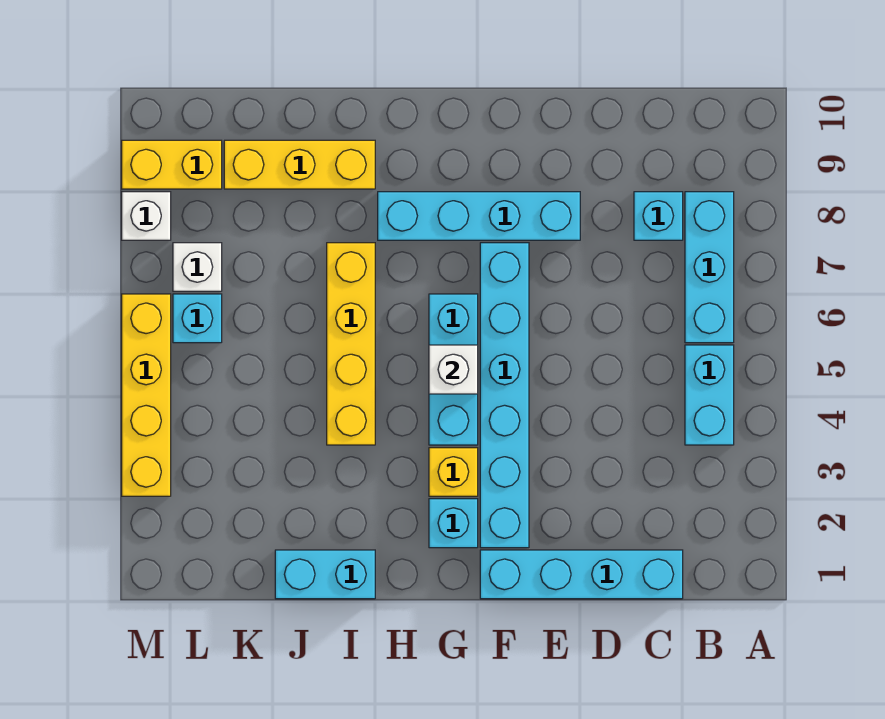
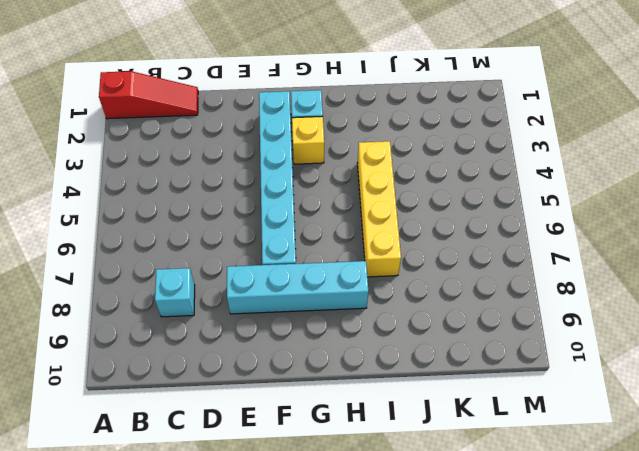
red slope A1:C1 level 1 top A -> cyan brick C1:F1 level 1
none -> cyan brick B4:B5 level 1
none -> cyan brick B6:B8 level 1
none -> cyan brick G4:G6 level 1

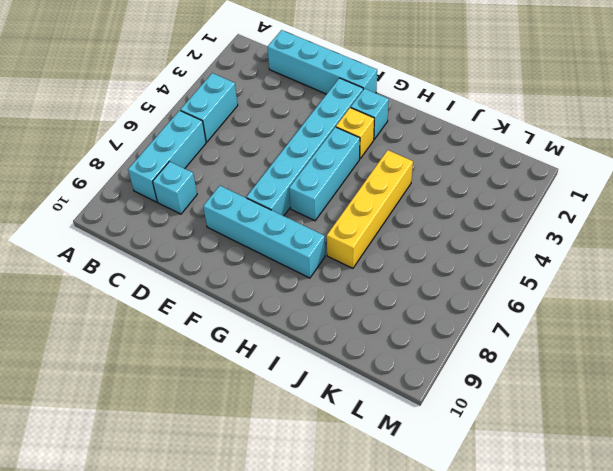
none -> cyan brick I1:J1 level 1
none -> yellow brick I9:K9 level 1
none -> cyan brick L6 level 1

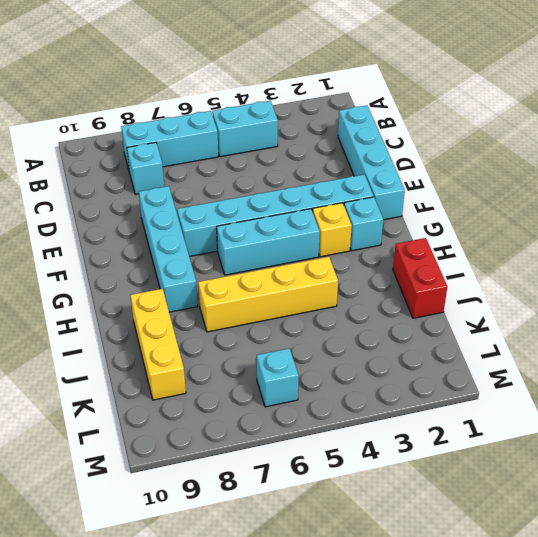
red brick I1:J1 level 1 -> cyan brick I1:J1 level 1
none -> white brick L7 level 1
none -> yellow brick L9:M9 level 1
none -> yellow brick M3:M6 level 1

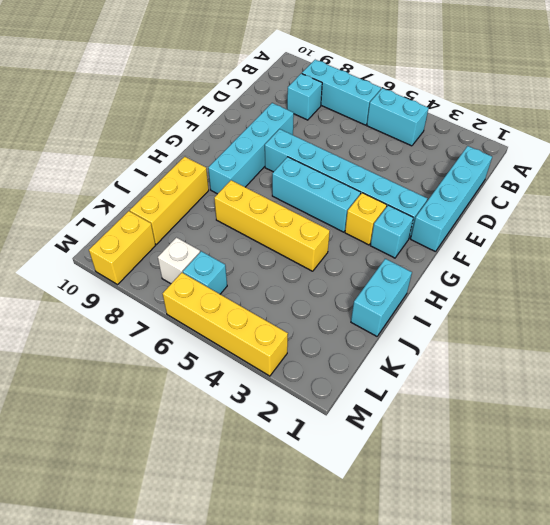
none -> white brick M8 level 1
none -> white brick G5 level 2

